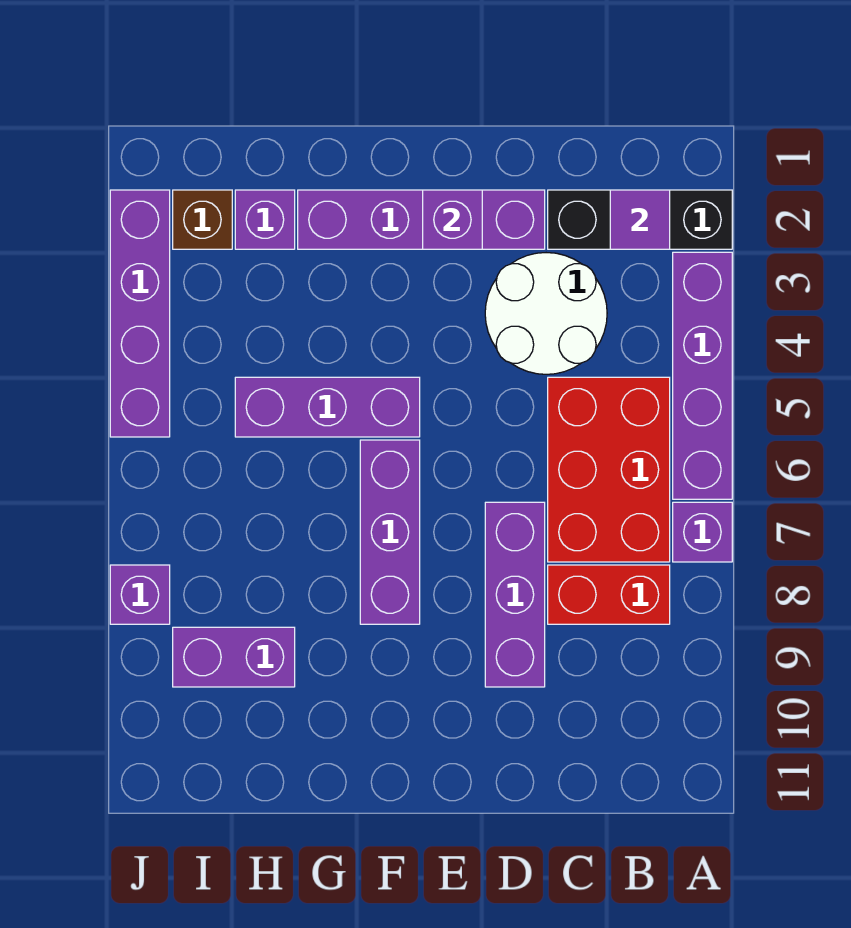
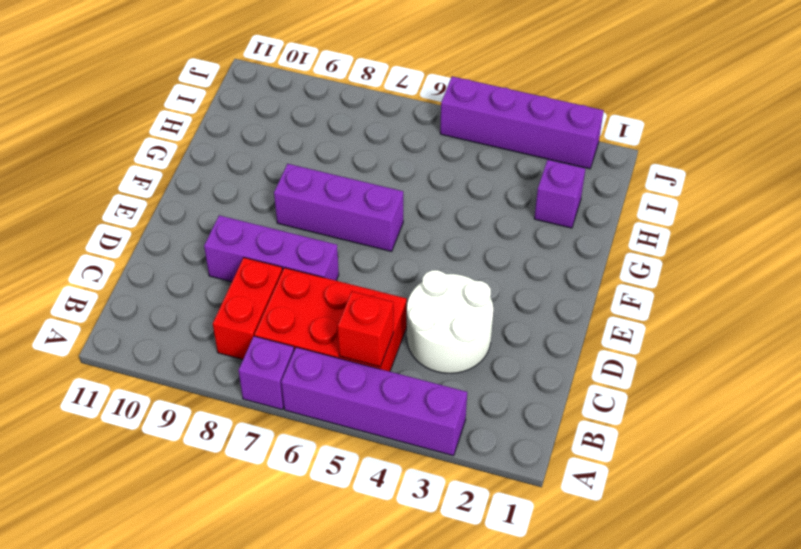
red brick B5 level 2 -> none
none -> black brick A2:C2 level 1
none -> purple brick D2:G2 level 1
none -> purple brick F5:H5 level 1

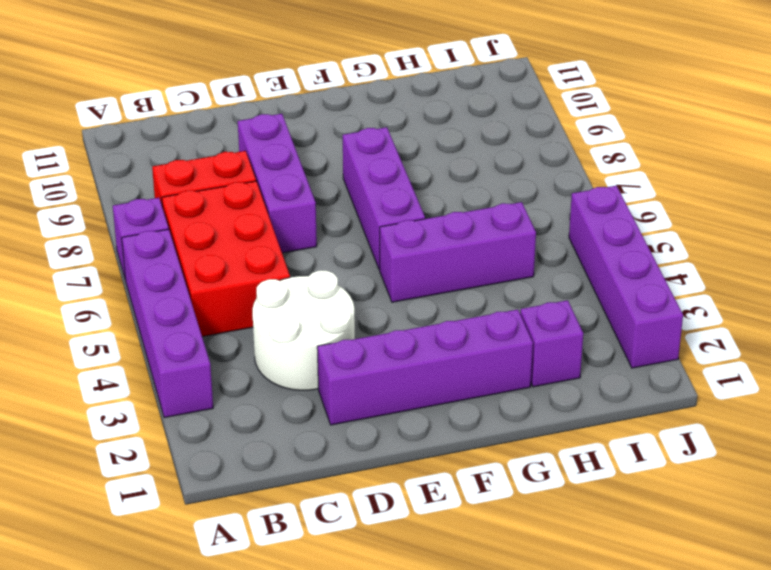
none -> black brick A2:C2 level 1
none -> purple brick H9:I9 level 1
none -> brown brick I2 level 1

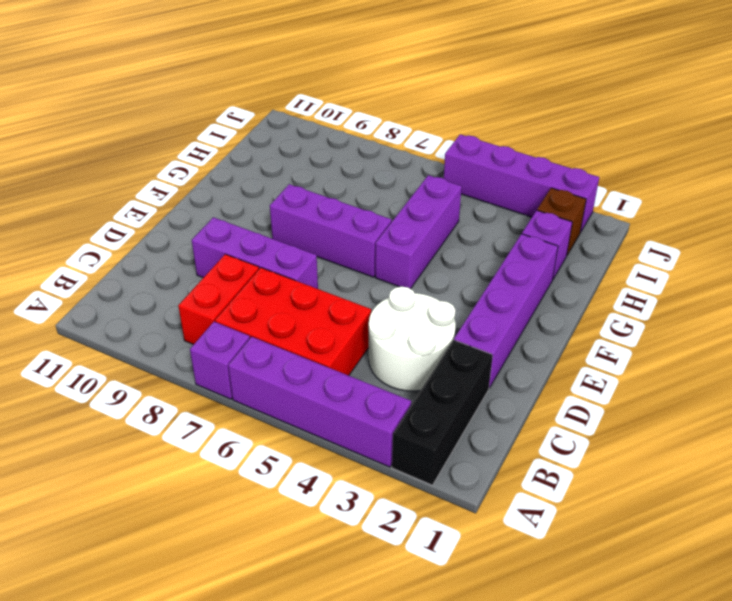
none -> purple brick H9:I9 level 1
none -> purple brick J8 level 1
none -> purple tile B2 level 2

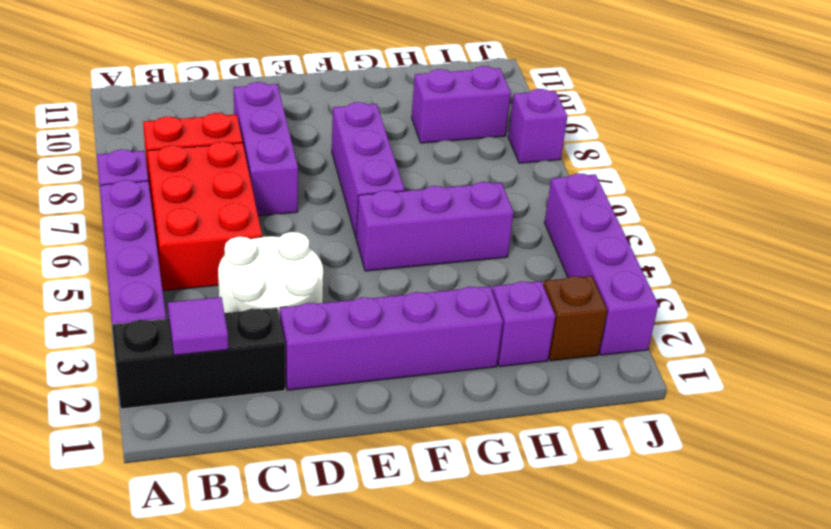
none -> purple brick E2 level 2

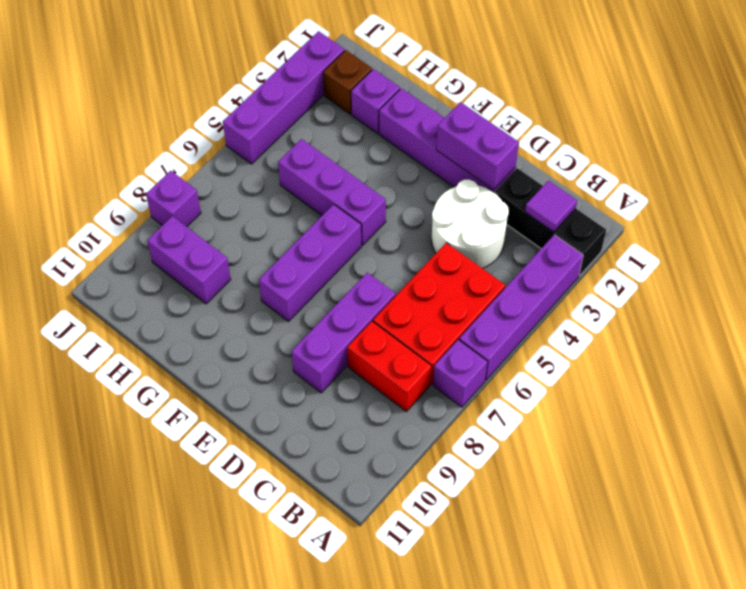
purple brick D2:E2 level 2 -> purple brick E2 level 2

